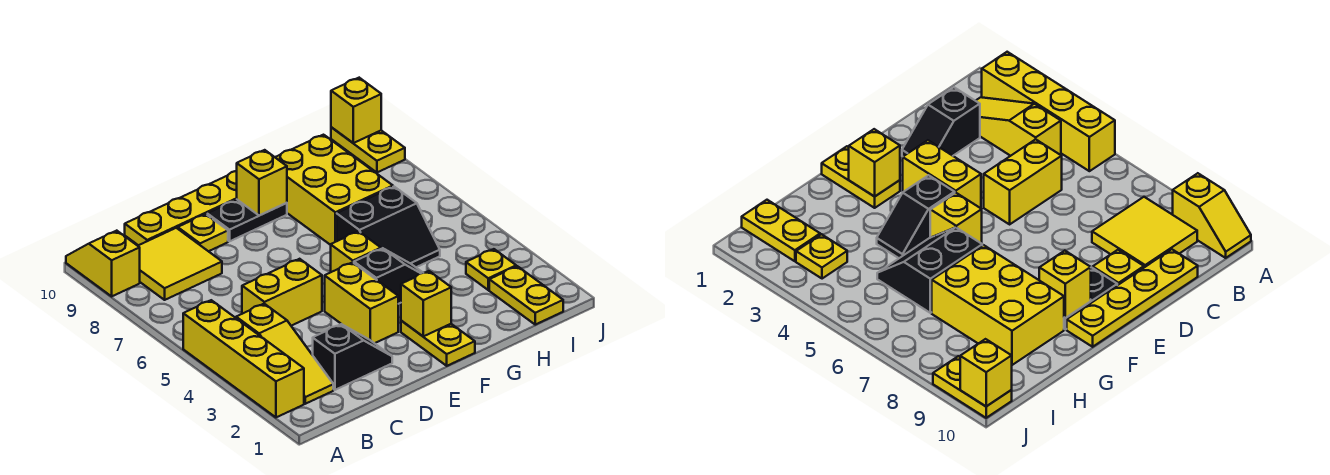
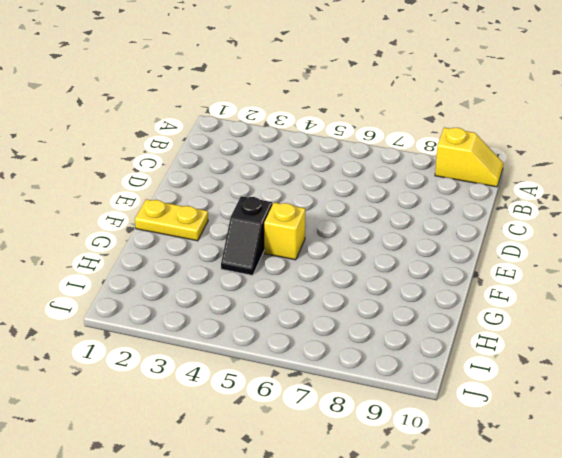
none -> yellow brick A2:A5 level 1
none -> yellow slope B2:B4 level 1 top 4
none -> yellow tile B8:C9 level 1

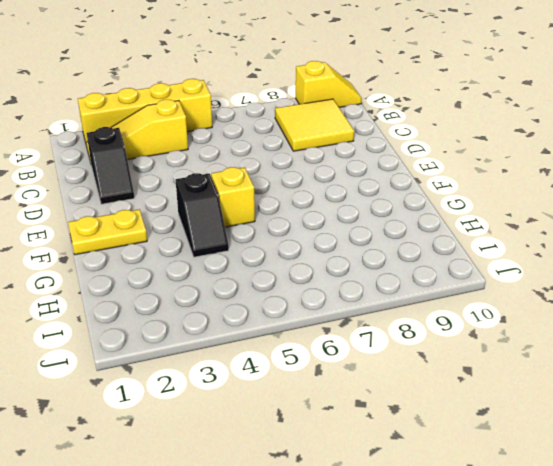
none -> yellow brick C5:D5 level 1
none -> yellow plate C10:F10 level 1
none -> yellow plate D9 level 1

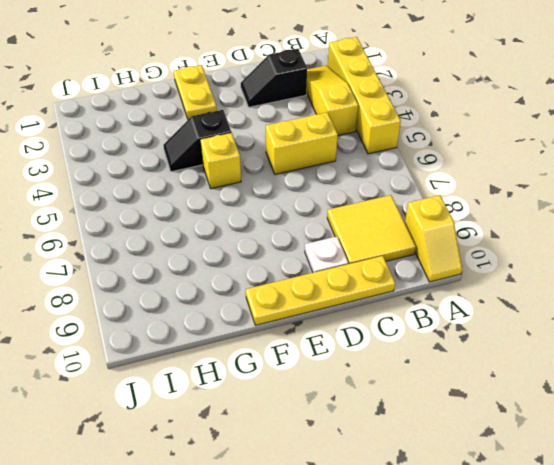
white plate D9 level 1 -> yellow plate D9 level 1
none -> yellow brick E3:E4 level 1
none -> black plate E9:F9 level 1
none -> black slope G5:H6 level 1 top 6

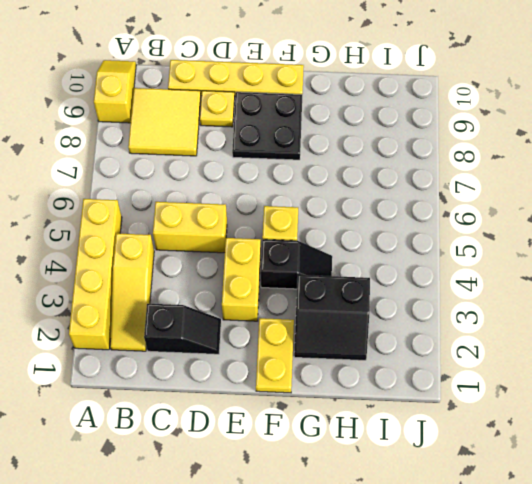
black plate E8:F9 level 1 -> black plate E9:F9 level 1
black slope G2:H3 level 1 top 3 -> black slope G5:H6 level 1 top 6
none -> yellow brick G7:H9 level 1
none -> yellow plate I1:I2 level 1
none -> yellow plate I3 level 1

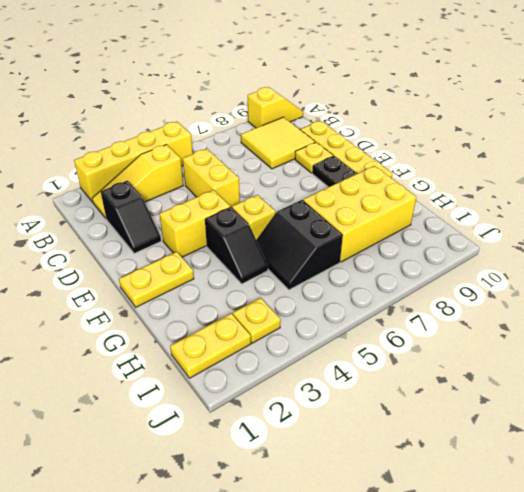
none -> yellow plate J9:J10 level 1
none -> yellow brick F2 level 2
none -> yellow brick F9 level 2

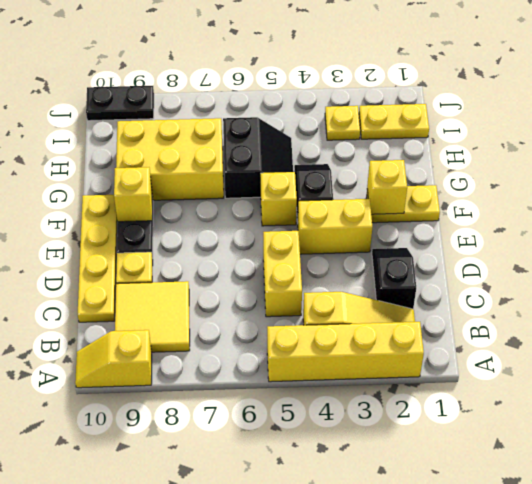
black plate J9:J10 level 1 -> yellow plate J9:J10 level 1
none -> yellow brick J10 level 2

